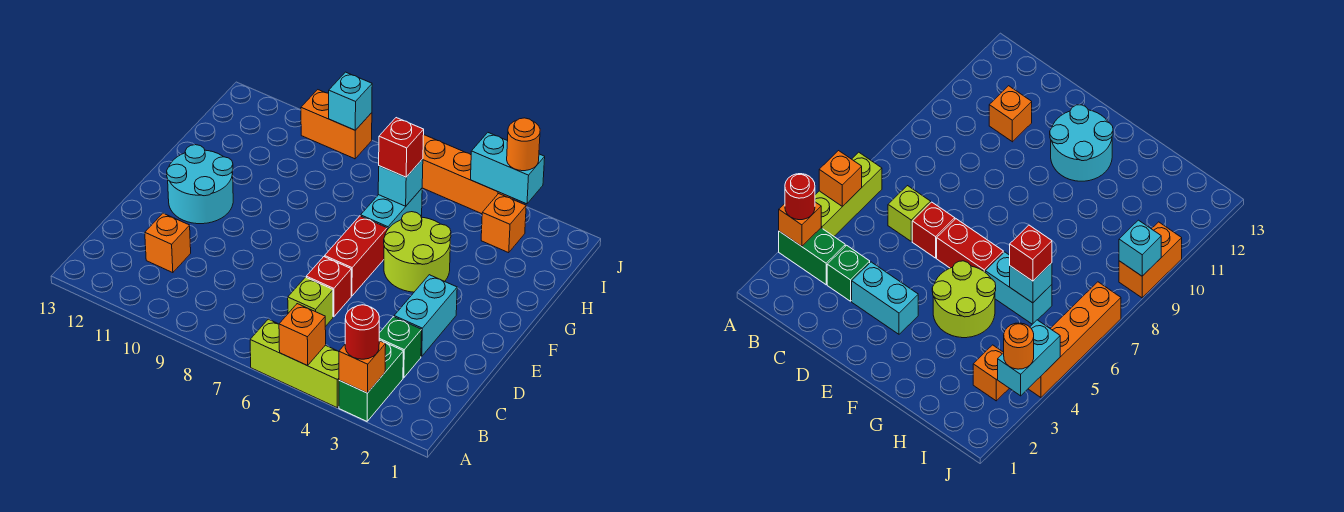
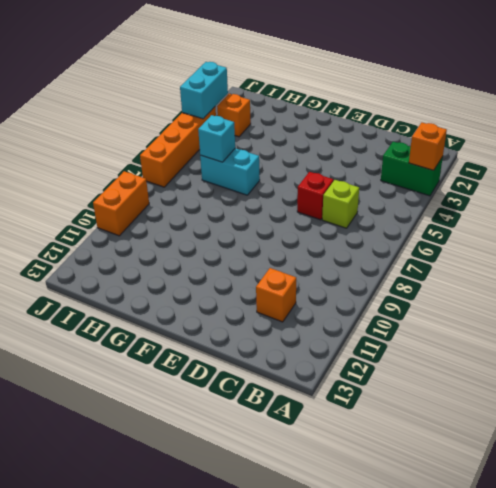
none -> lime brick A4:A6 level 1
none -> green brick C3 level 1
none -> cyan brick D3:E3 level 1

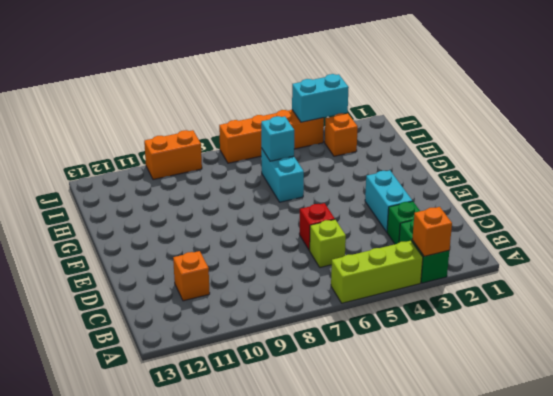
none -> red brick E6:F6 level 1
none -> cyan round brick E11:F12 level 1
none -> lime round brick F4:G5 level 1

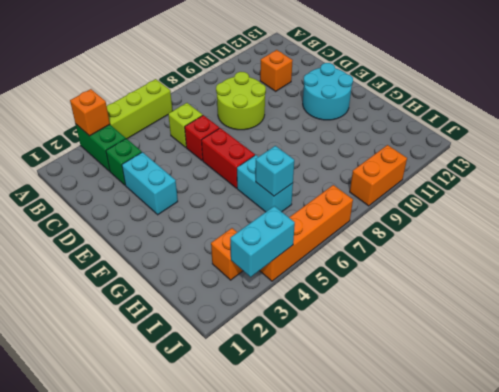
lime round brick C8:D9 level 1 -> lime round brick F4:G5 level 1
none -> orange brick A5 level 2
none -> cyan brick J9 level 2
none -> red round brick A3 level 3

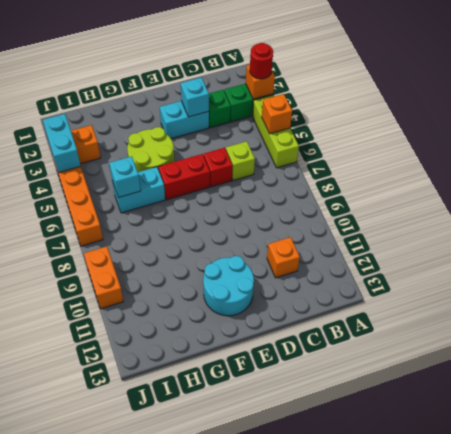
cyan brick D3 level 2 -> cyan brick J9 level 2
none -> red brick H6 level 3
none -> orange round brick J3 level 3

